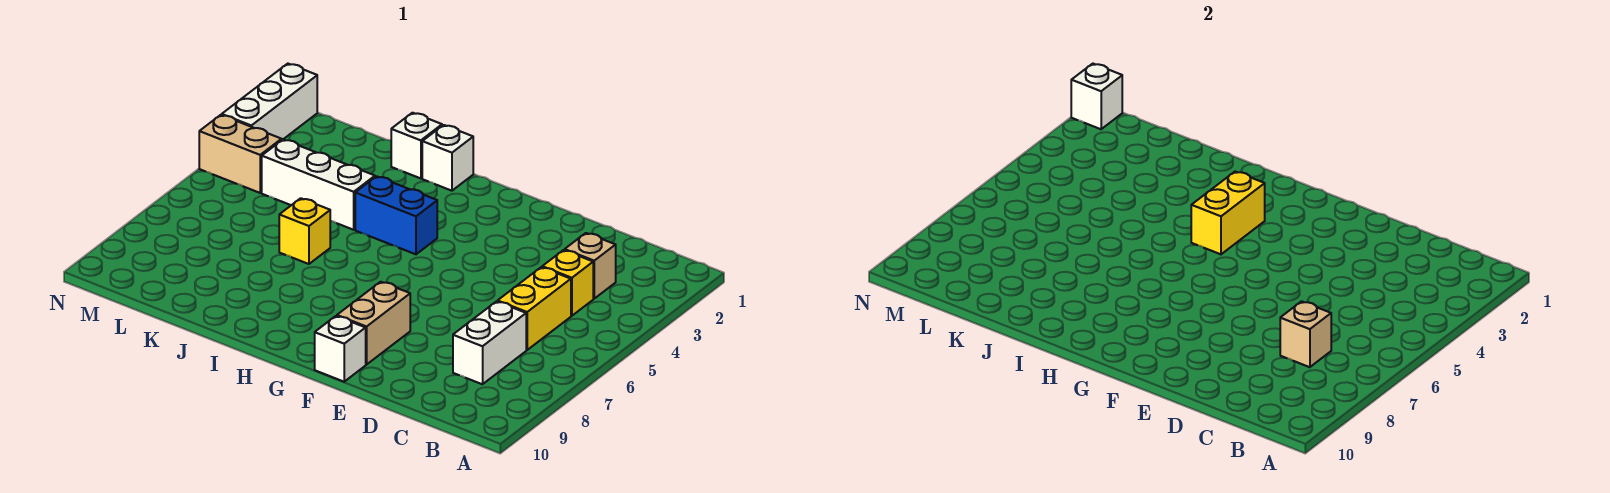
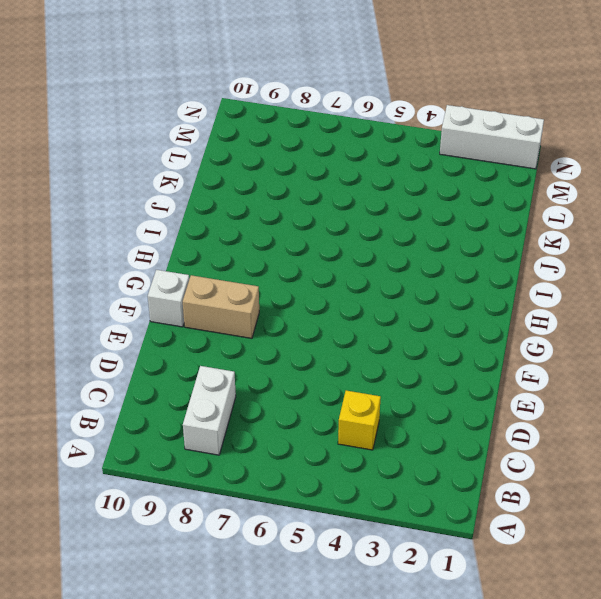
white brick B8:C8 level 1 -> white brick C7:C8 level 1
none -> tan brick C3 level 1
none -> yellow brick C5:C6 level 1
none -> blue brick H4:I4 level 1

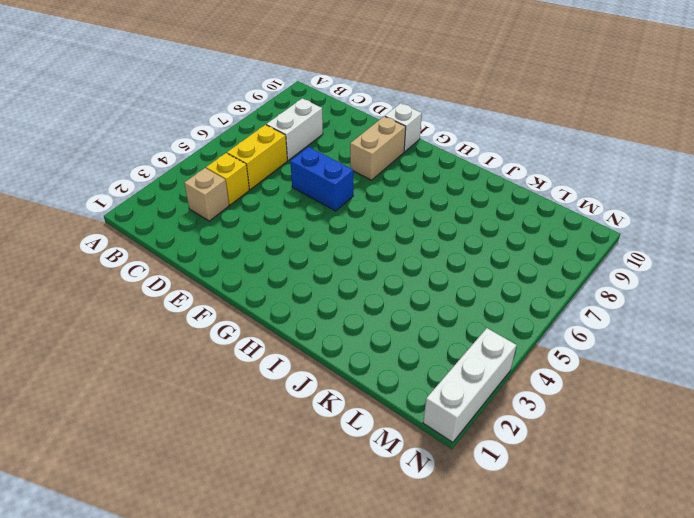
blue brick E6:F6 level 1 -> blue brick H4:I4 level 1
none -> white brick I1 level 1
none -> white brick J1 level 1
none -> white brick J4:L4 level 1

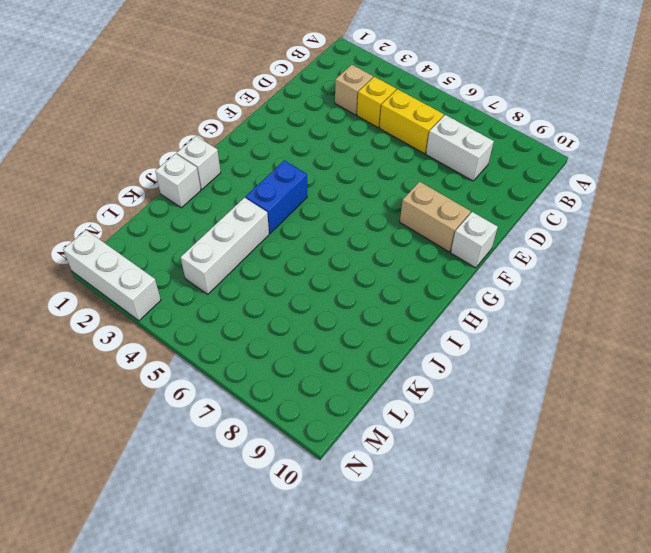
none -> yellow brick J6 level 1
none -> tan brick M4:N4 level 1
none -> tan brick C7 level 2

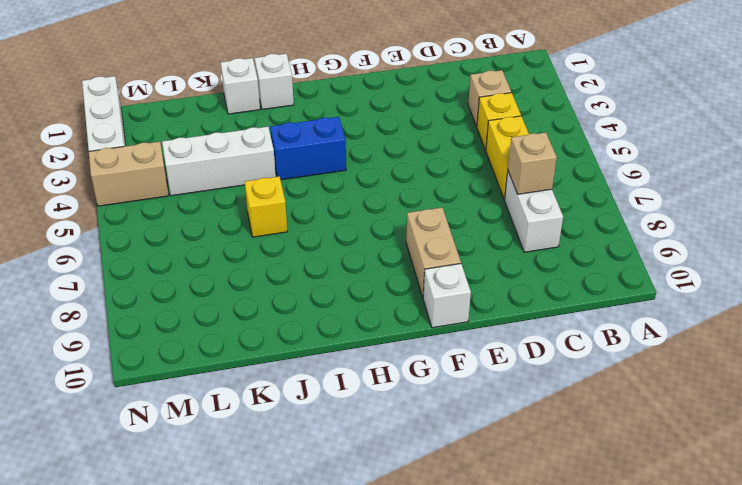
none -> yellow brick H3:H4 level 2
none -> white brick N1 level 2

